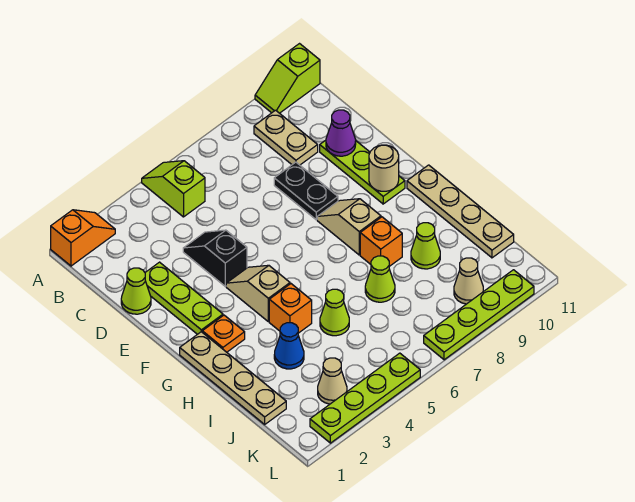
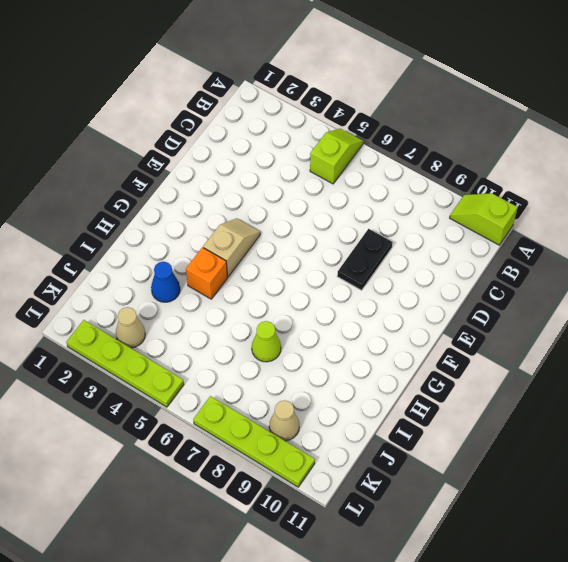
none -> orange slope A1:A2 level 1 top 1
none -> tan plate B9:C9 level 1
none -> lime cone D1 level 1

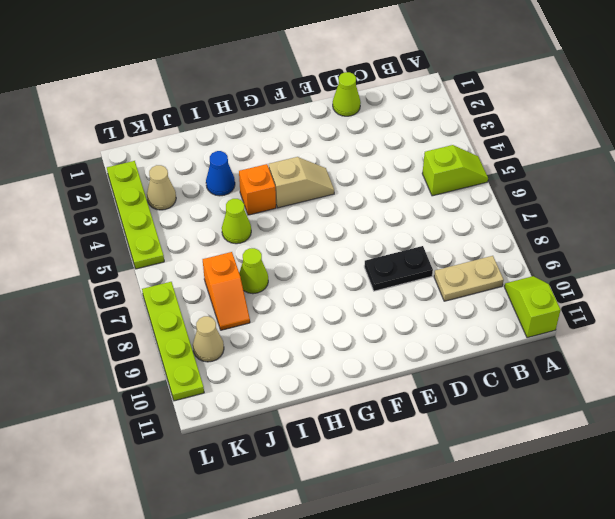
orange slope J7:J8 level 1 top 7 -> orange slope A1:A2 level 1 top 1
none -> lime plate D2:F2 level 1
none -> black slope D4:E4 level 1 top E
none -> lime plate D10:F10 level 1

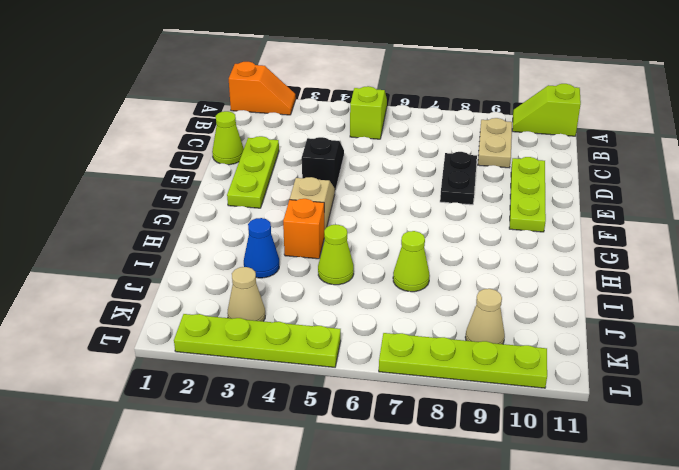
none -> tan slope F8:G8 level 1 top G
none -> tan plate G1:J1 level 1
none -> orange plate G2 level 1

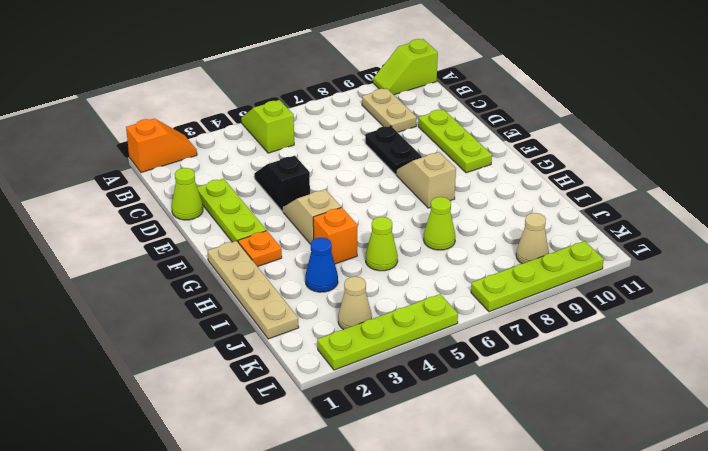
none -> tan plate G11:J11 level 1
none -> orange brick H8 level 1
none -> lime cone I9 level 1

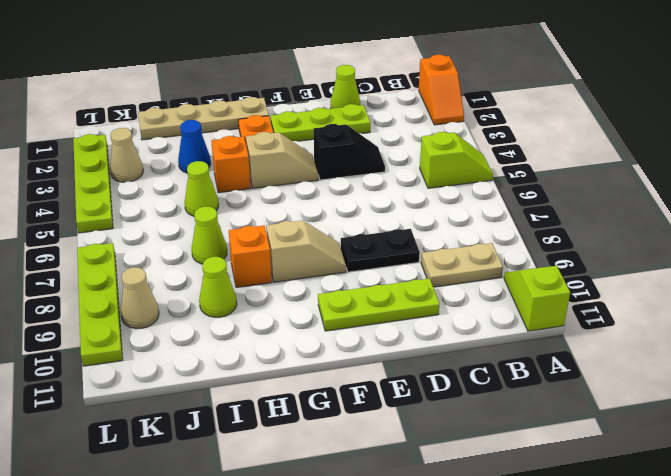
none -> tan plate G11:J11 level 1
none -> purple cone D10 level 2
none -> tan round brick F10 level 2

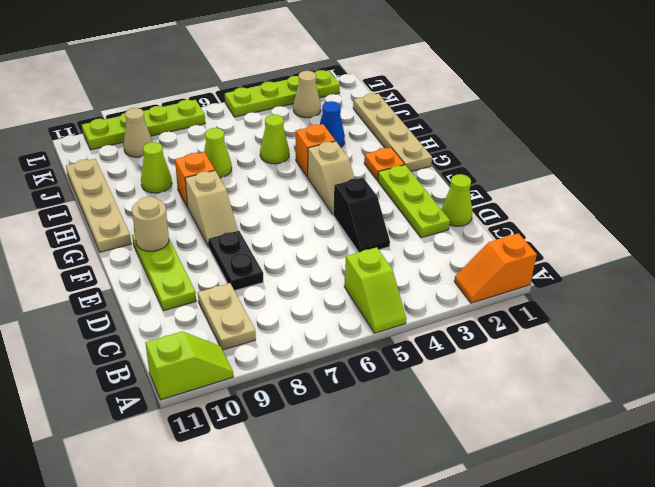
none -> purple cone D10 level 2

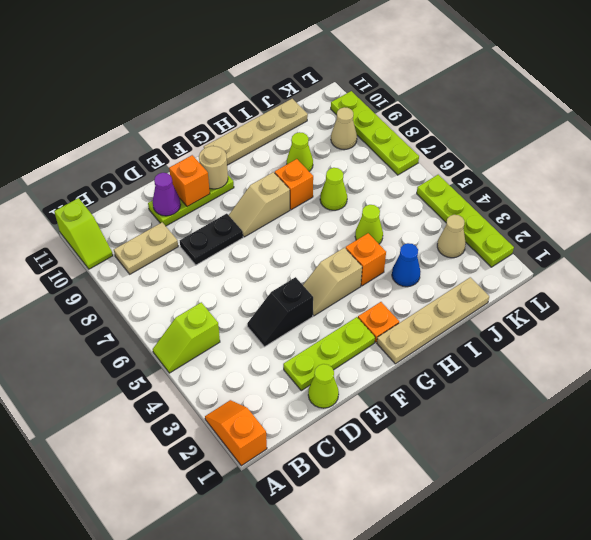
orange brick E10 level 2 -> none

